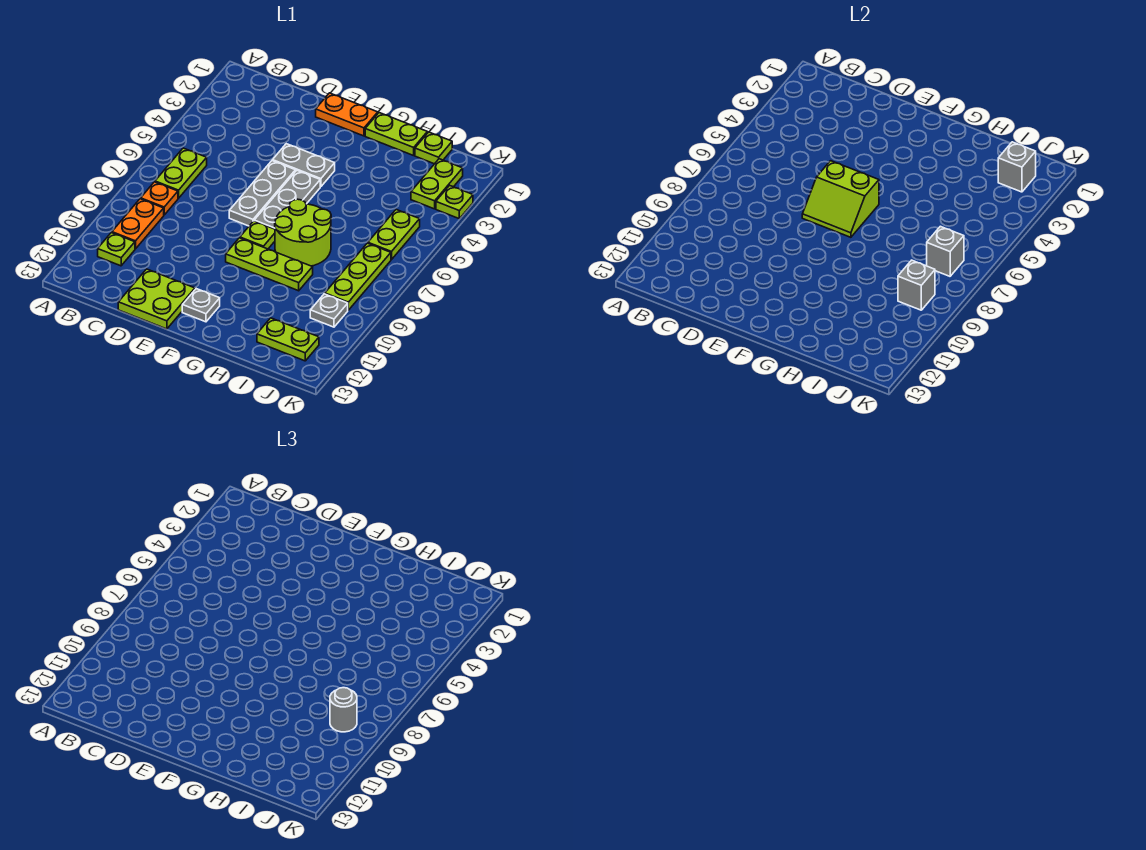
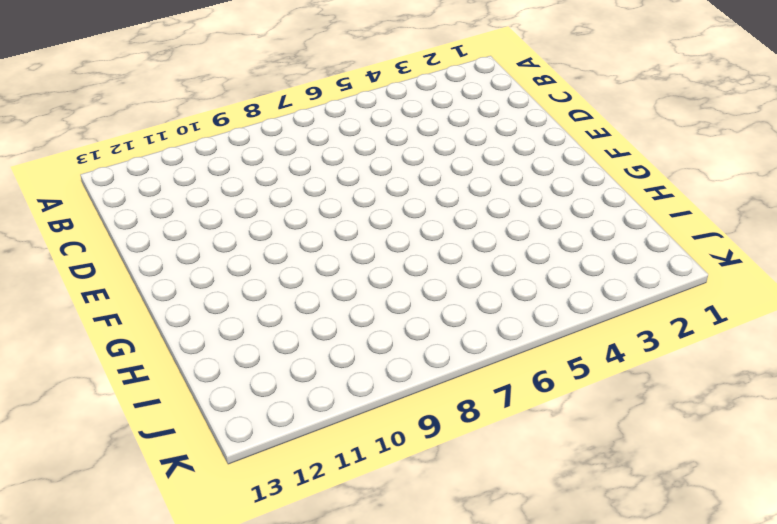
none -> lime plate B6:B7 level 1
none -> orange plate B8 level 1
none -> orange plate B9:B10 level 1

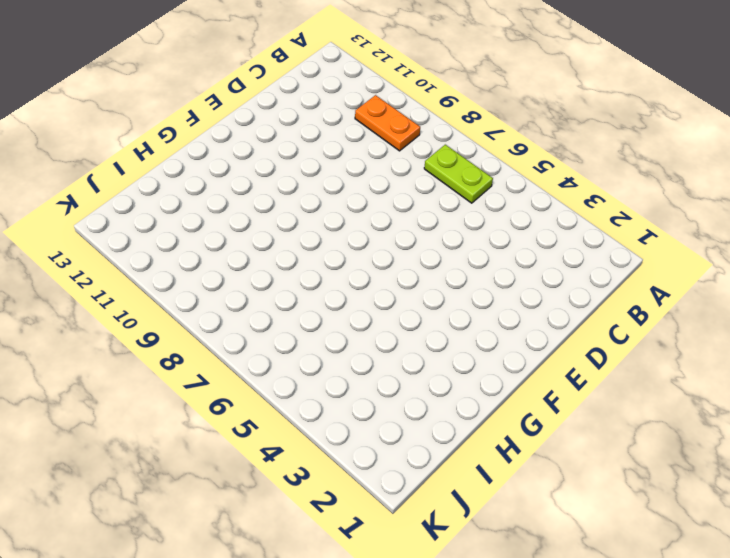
none -> orange plate B8 level 1
none -> lime plate B11 level 1
none -> lime plate D12:E13 level 1

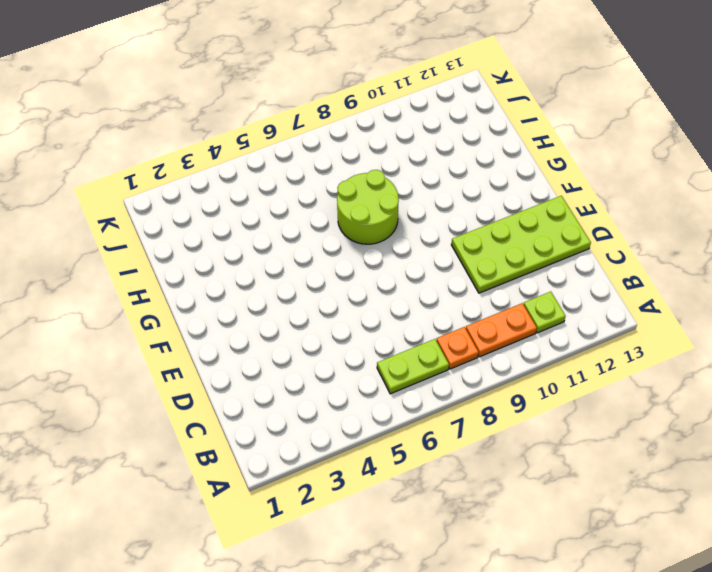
lime plate D10:E13 level 1 -> lime plate D12:E13 level 1
none -> orange plate E1:F1 level 1
none -> grey plate E4:F4 level 1
none -> grey plate E5:E7 level 1

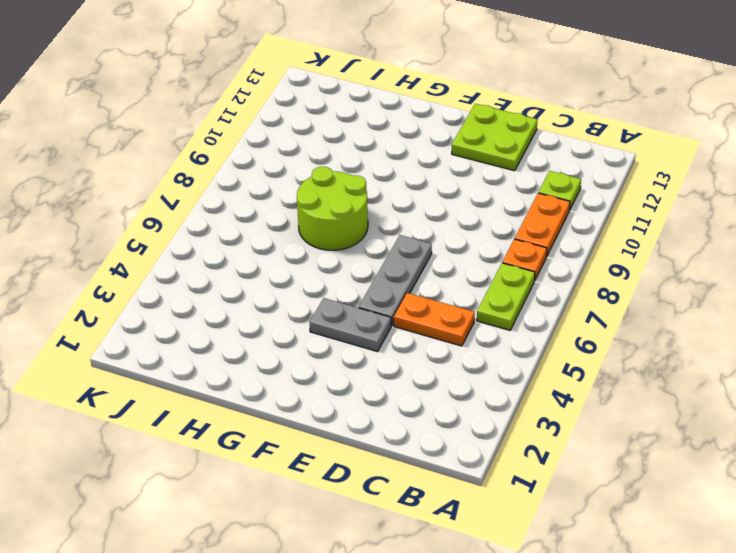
orange plate C5:D5 level 1 -> orange plate E1:F1 level 1
none -> grey plate F5:F7 level 1
none -> lime plate F8 level 1
none -> lime plate F9:H9 level 1

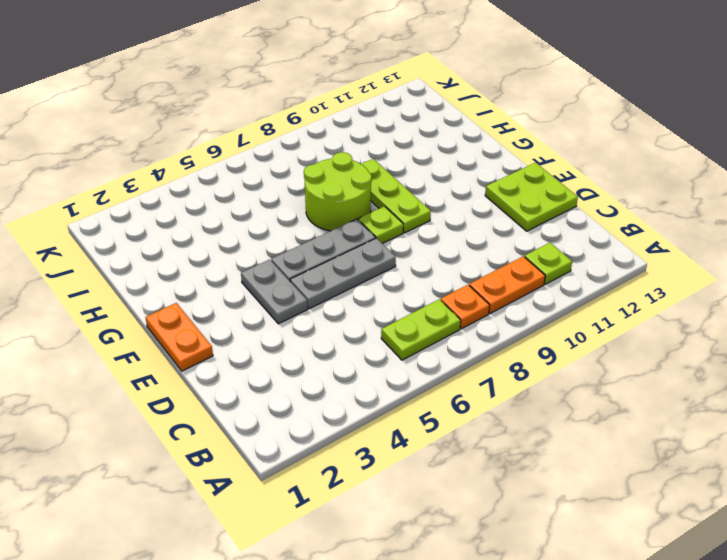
none -> grey plate F12 level 1
none -> lime plate G1:H1 level 1
none -> lime plate I1 level 1

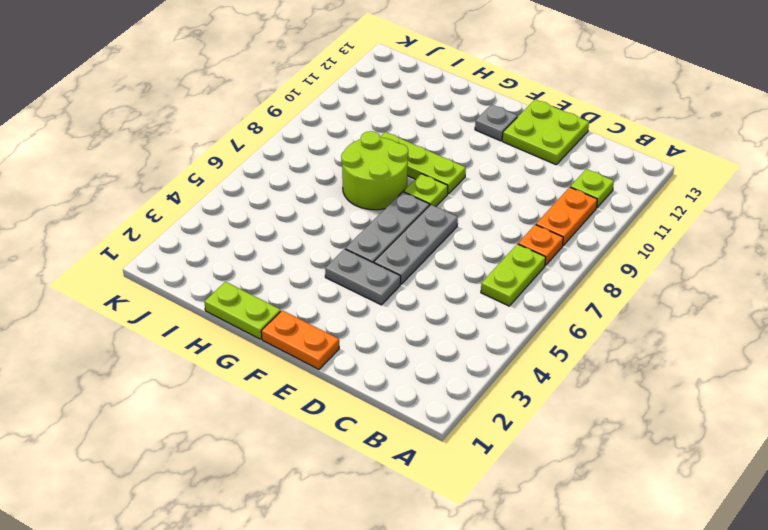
none -> lime plate I1 level 1
none -> lime plate I12:J12 level 1
none -> lime plate J2:J3 level 1

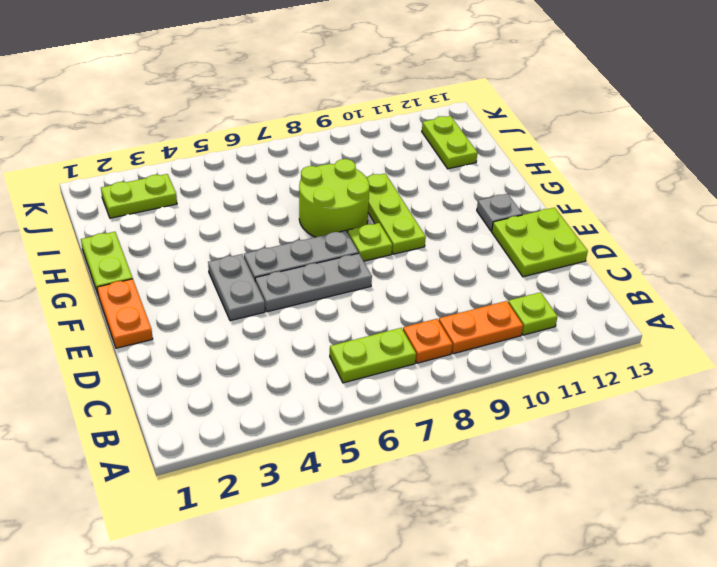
none -> lime plate I1 level 1
none -> lime plate J5:J6 level 1
none -> lime plate J7:J9 level 1

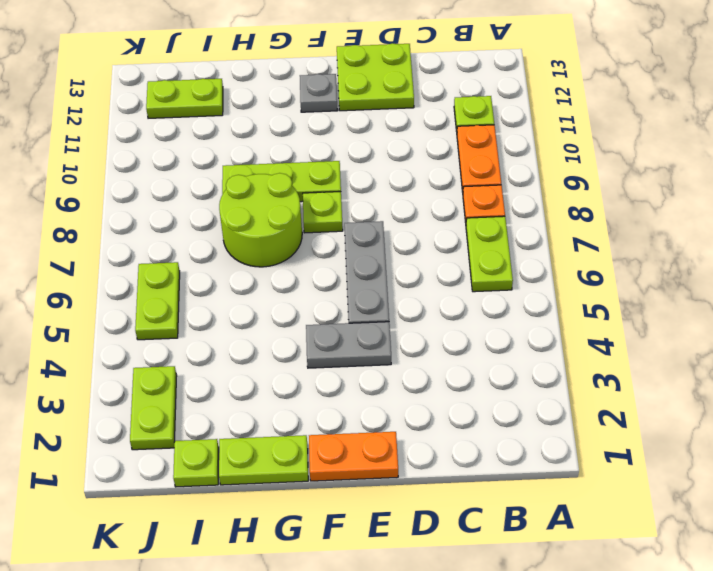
none -> grey plate F5:F7 level 1
none -> lime plate J7:J9 level 1
none -> grey plate J10 level 1

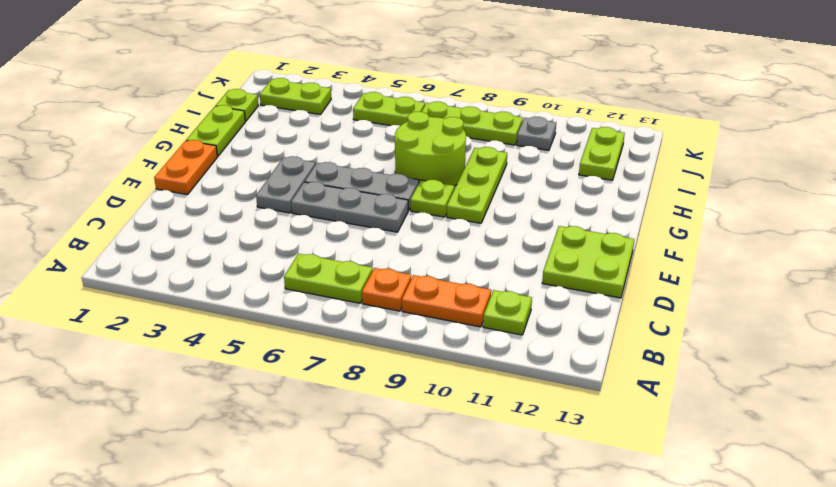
none -> grey plate F12 level 1
none -> lime plate K3 level 1
none -> lime slope E6:F7 level 2 top 6

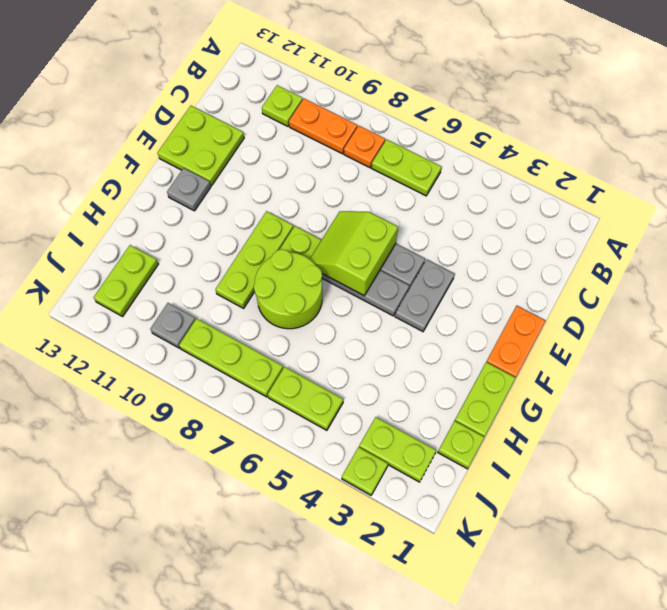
none -> grey brick J2 level 2
none -> grey brick J7 level 2
none -> grey brick J9 level 2

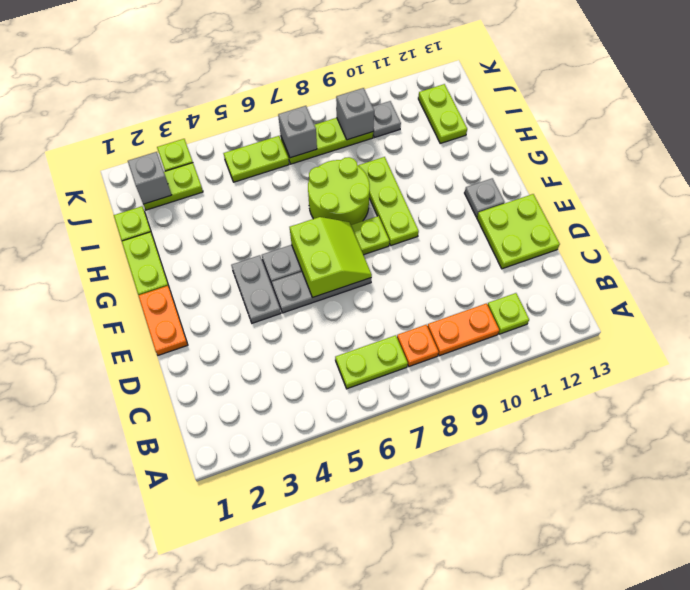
none -> grey round brick J9 level 3

